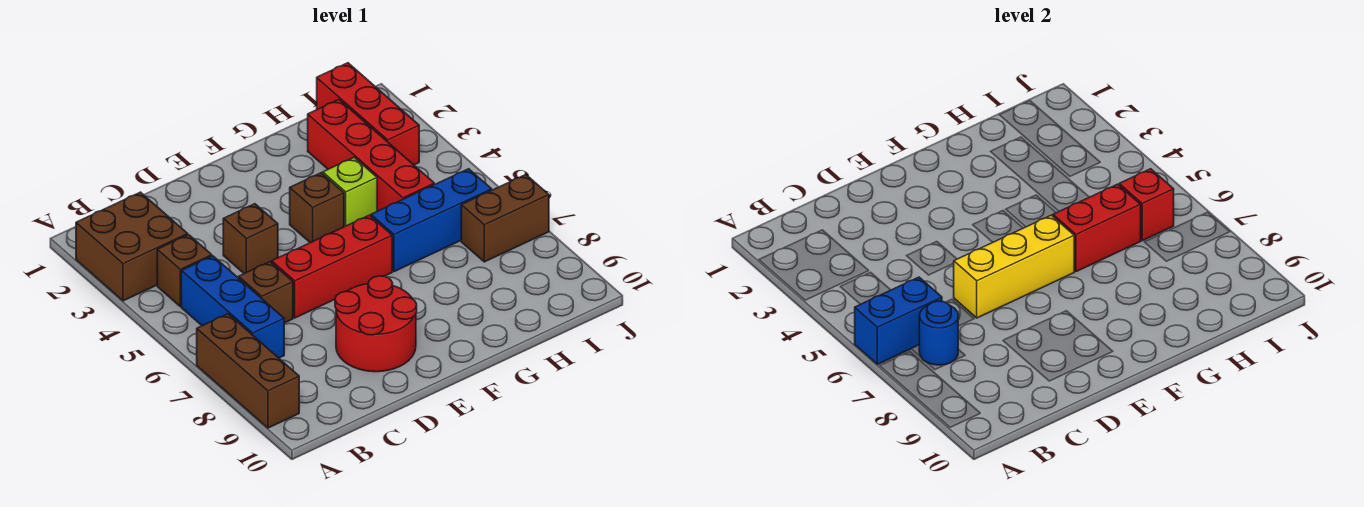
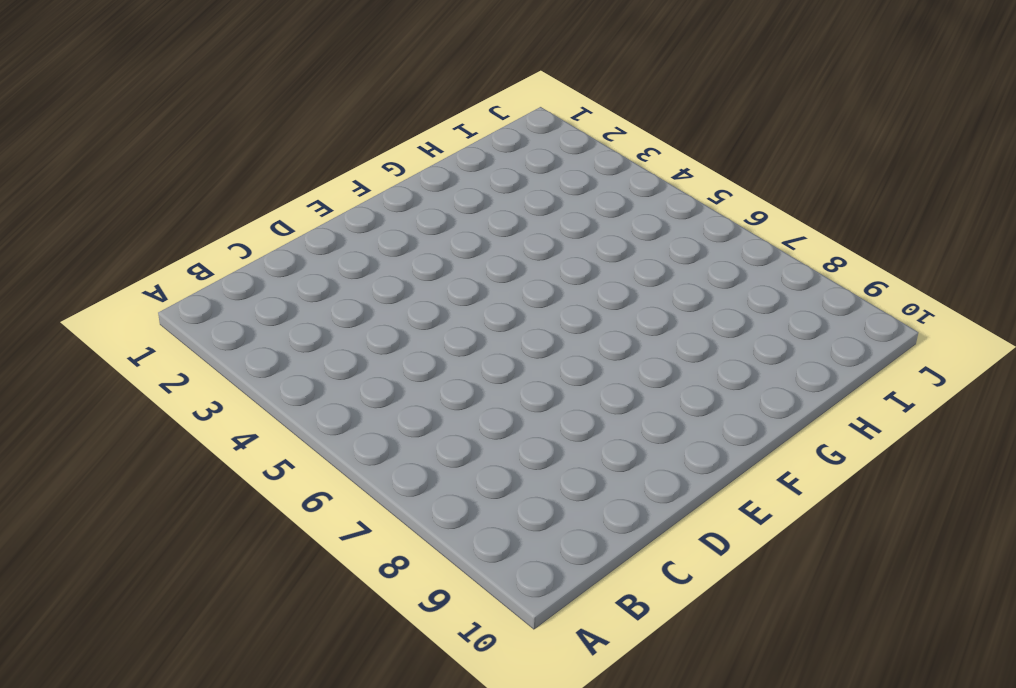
none -> brown brick A2:B3 level 1
none -> brown brick A7:A9 level 1
none -> brown brick B4 level 1

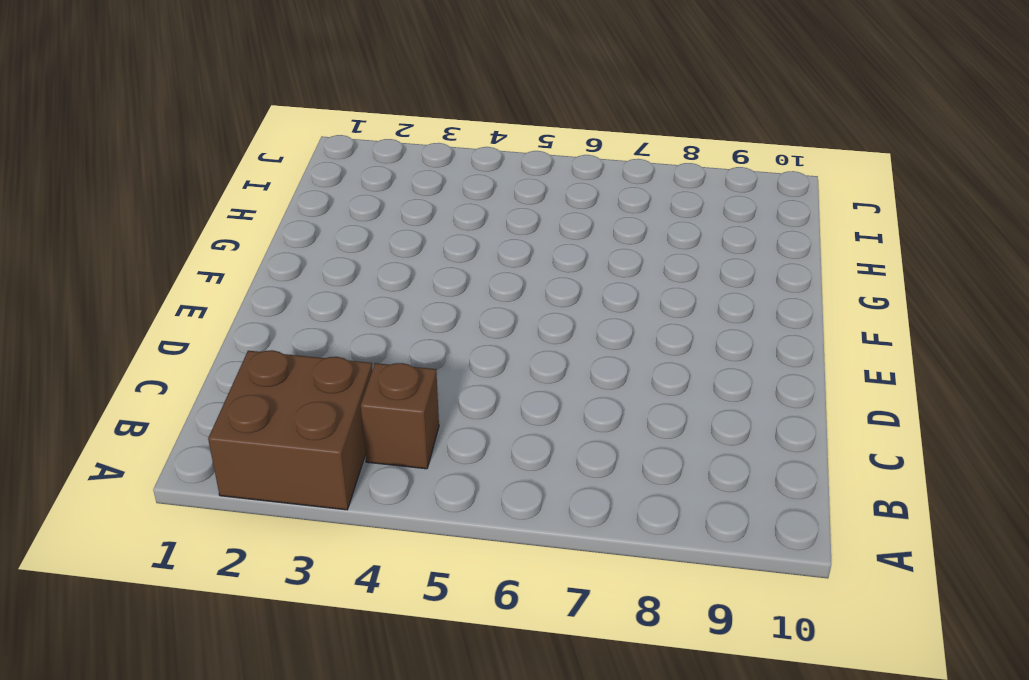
none -> brown brick A7:A9 level 1
none -> blue brick B5:B7 level 1
none -> brown brick C6 level 1

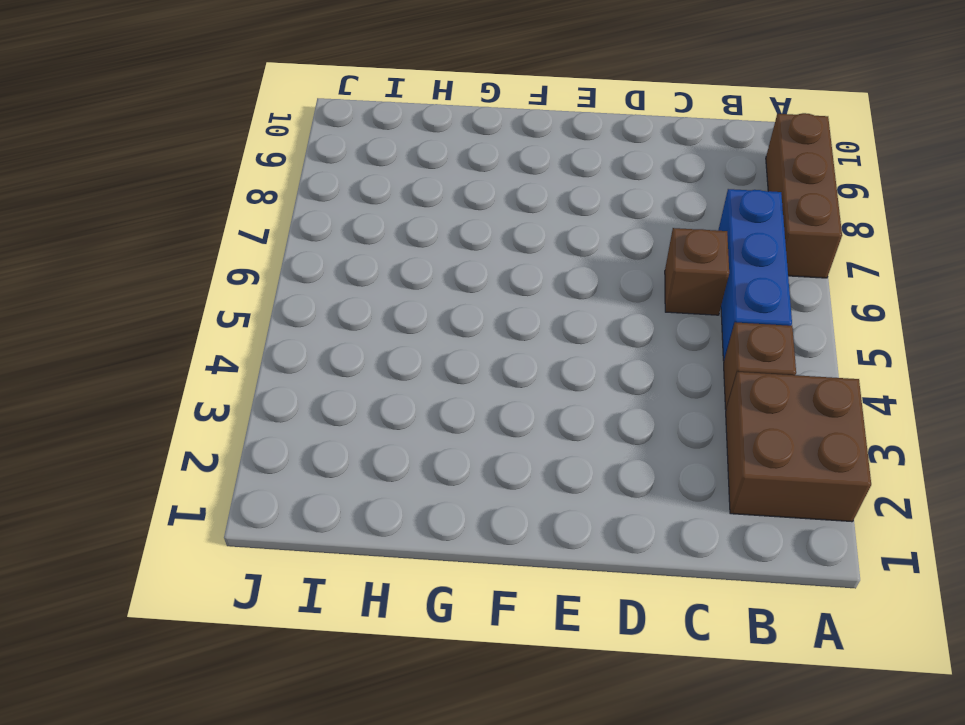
none -> brown brick D4 level 1
none -> red brick D6:F6 level 1
none -> red round brick D8:E9 level 1

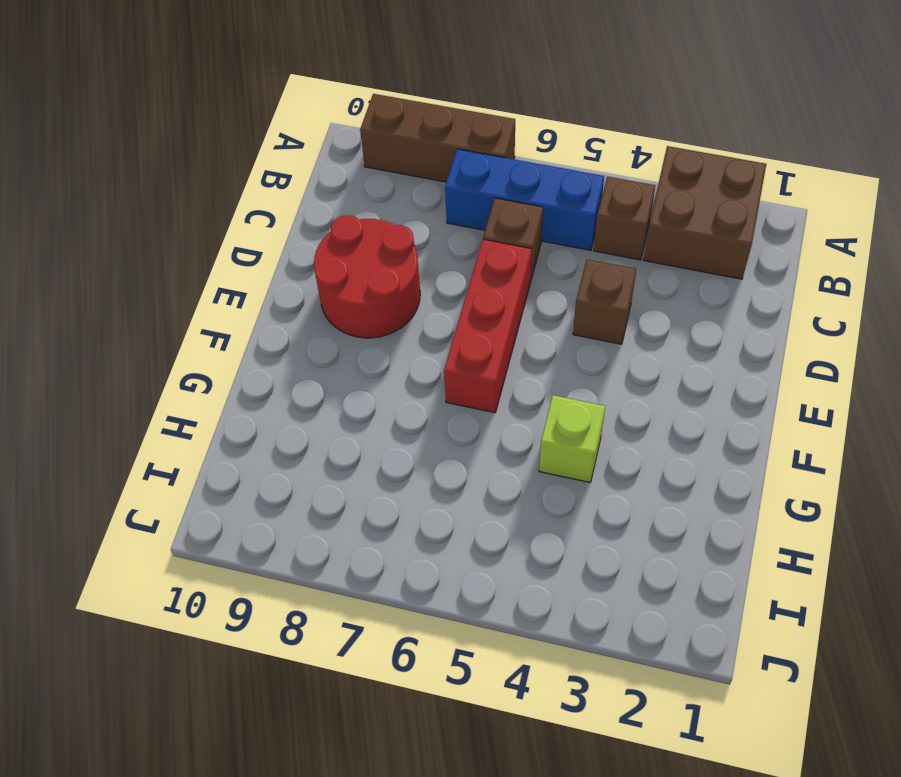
none -> brown brick F4 level 1
none -> blue brick G6:I6 level 1
none -> red brick H2:H5 level 1

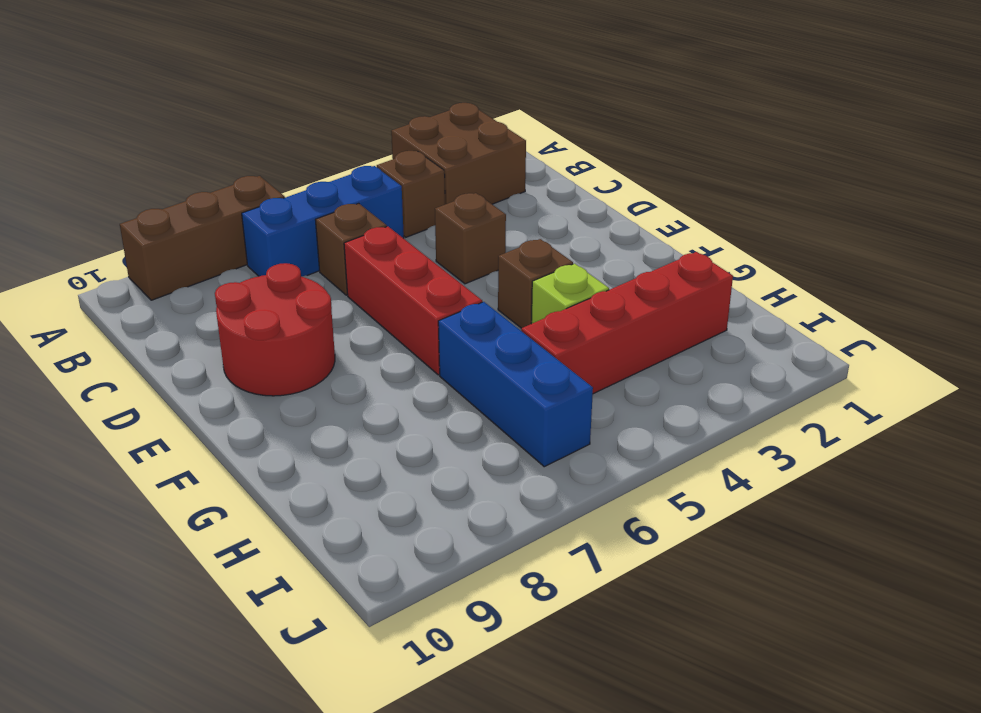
none -> red brick I1:I3 level 1
none -> brown brick I7:J7 level 1
none -> blue brick A6:B6 level 2

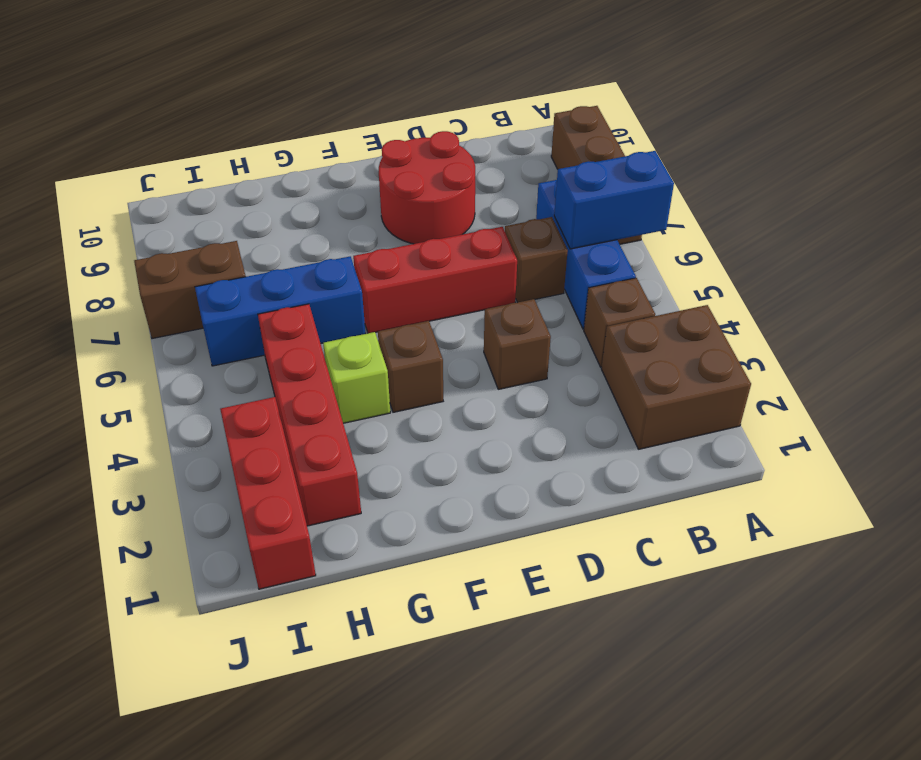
none -> blue round brick B7 level 2
none -> yellow brick D6:F6 level 2
none -> red brick G6:H6 level 2

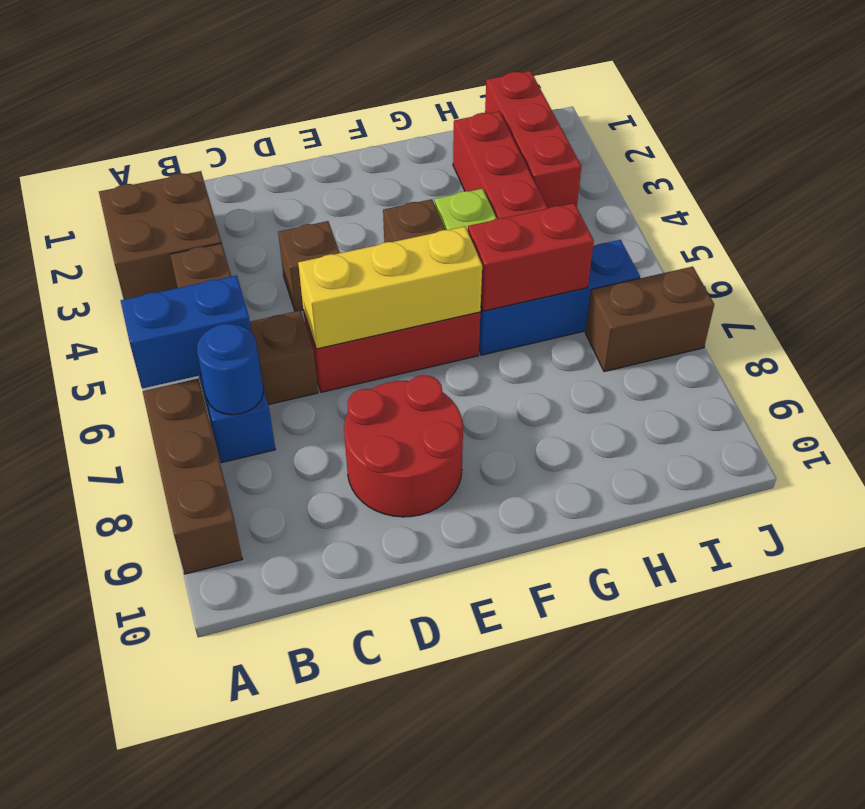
none -> red brick I6 level 2

